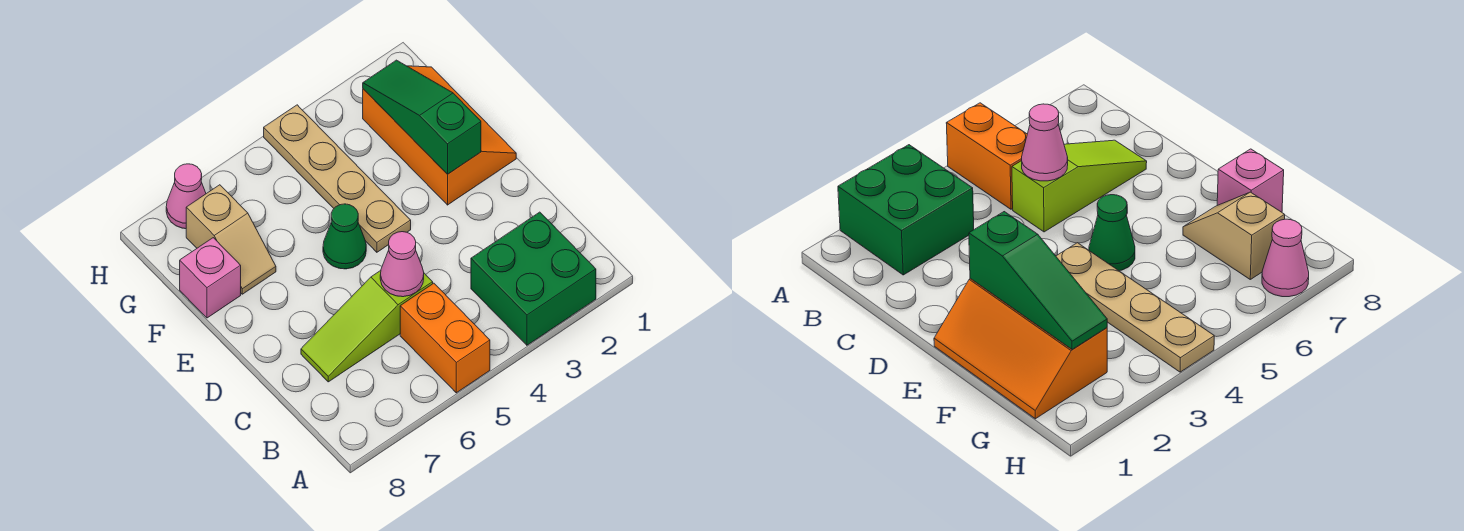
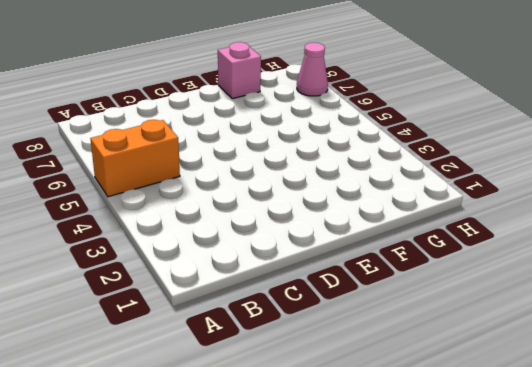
none -> green brick A2:B3 level 1
none -> lime slope C5:C7 level 1 top 5

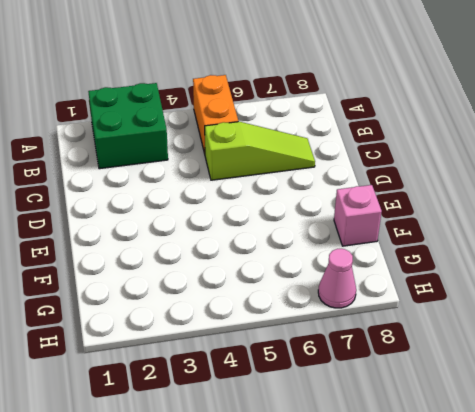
none -> orange slope E1:G2 level 1 top 2
none -> tan plate E4:H4 level 1

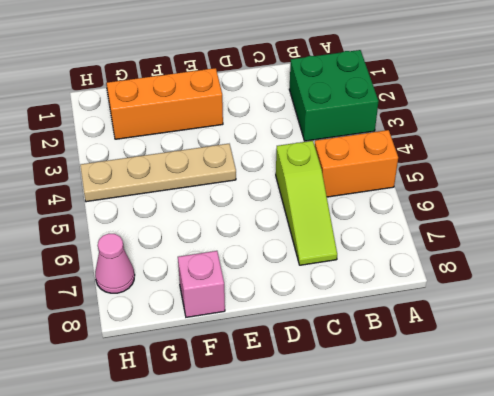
none -> green cone E5 level 1
none -> tan slope F7:G7 level 1 top G

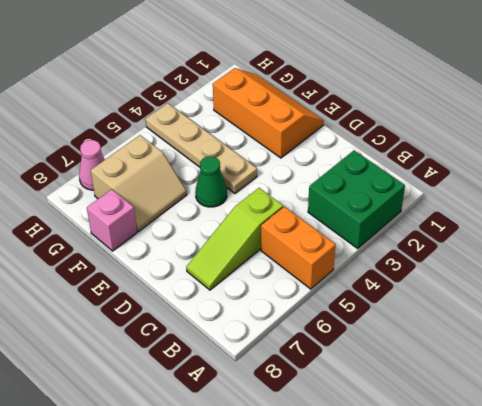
tan slope F6:G7 level 1 top G -> tan slope F7:G7 level 1 top G
none -> pink cone C5 level 2
none -> green slope E2:G2 level 2 top E

